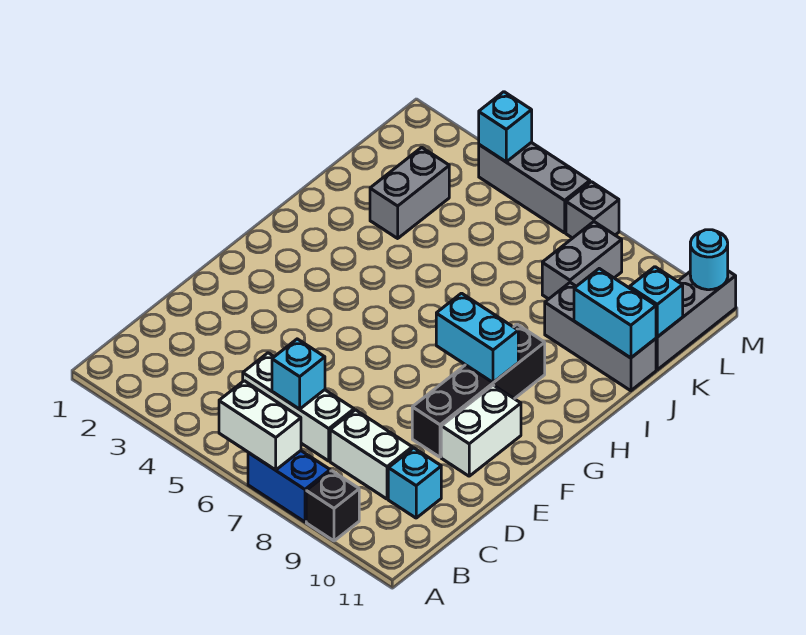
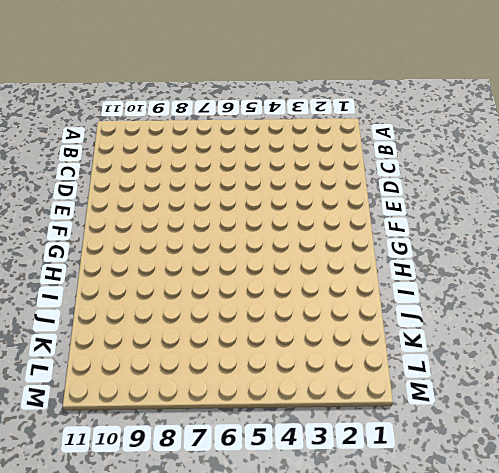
none -> blue brick A7:A8 level 1
none -> black brick A9 level 1
none -> white brick C5:C7 level 1

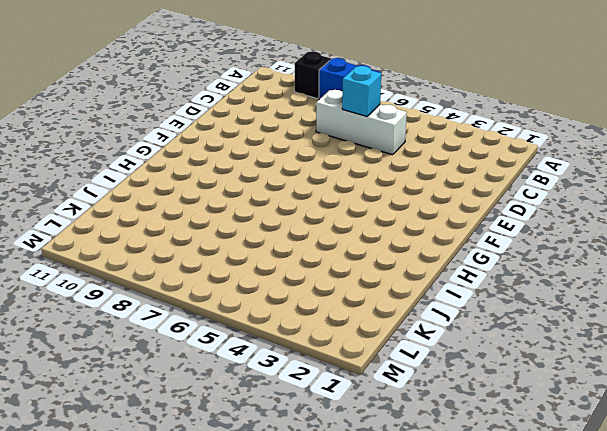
none -> white brick C8:C9 level 1
none -> cyan brick C10 level 1
none -> black brick E9:H9 level 1

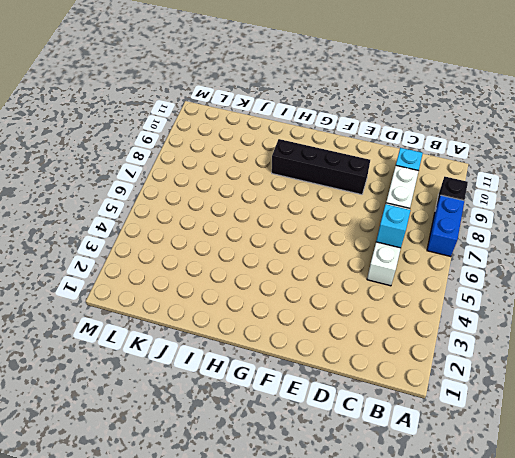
none -> white brick E10:F10 level 1
none -> grey brick J3:K3 level 1
none -> grey brick J9:J11 level 1

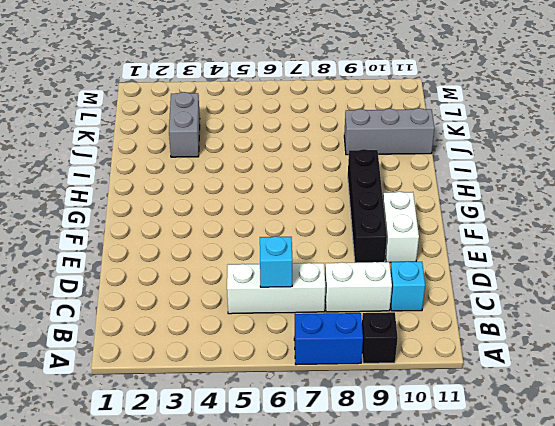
none -> grey brick K8:L8 level 1
none -> grey brick K11:M11 level 1
none -> grey brick M4:M6 level 1

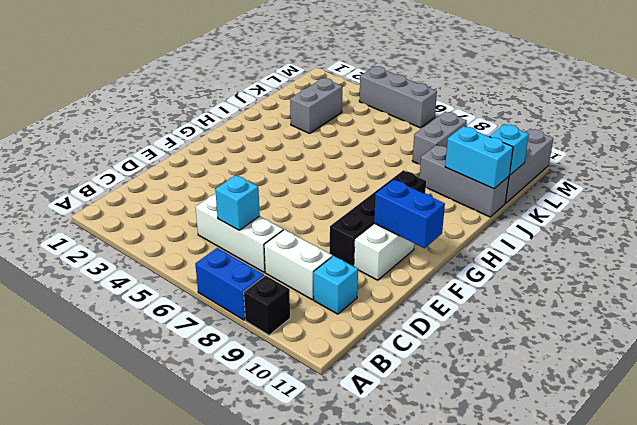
blue brick F10:F11 level 2 -> none
none -> grey brick M7 level 1
none -> white brick A6:A7 level 2
none -> cyan brick G8:G9 level 2

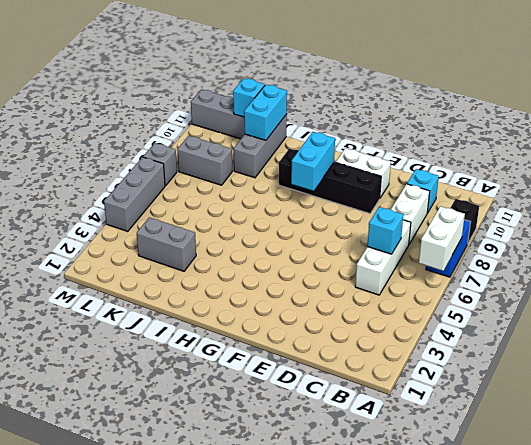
none -> cyan brick M4 level 2
none -> cyan round brick M11 level 2

